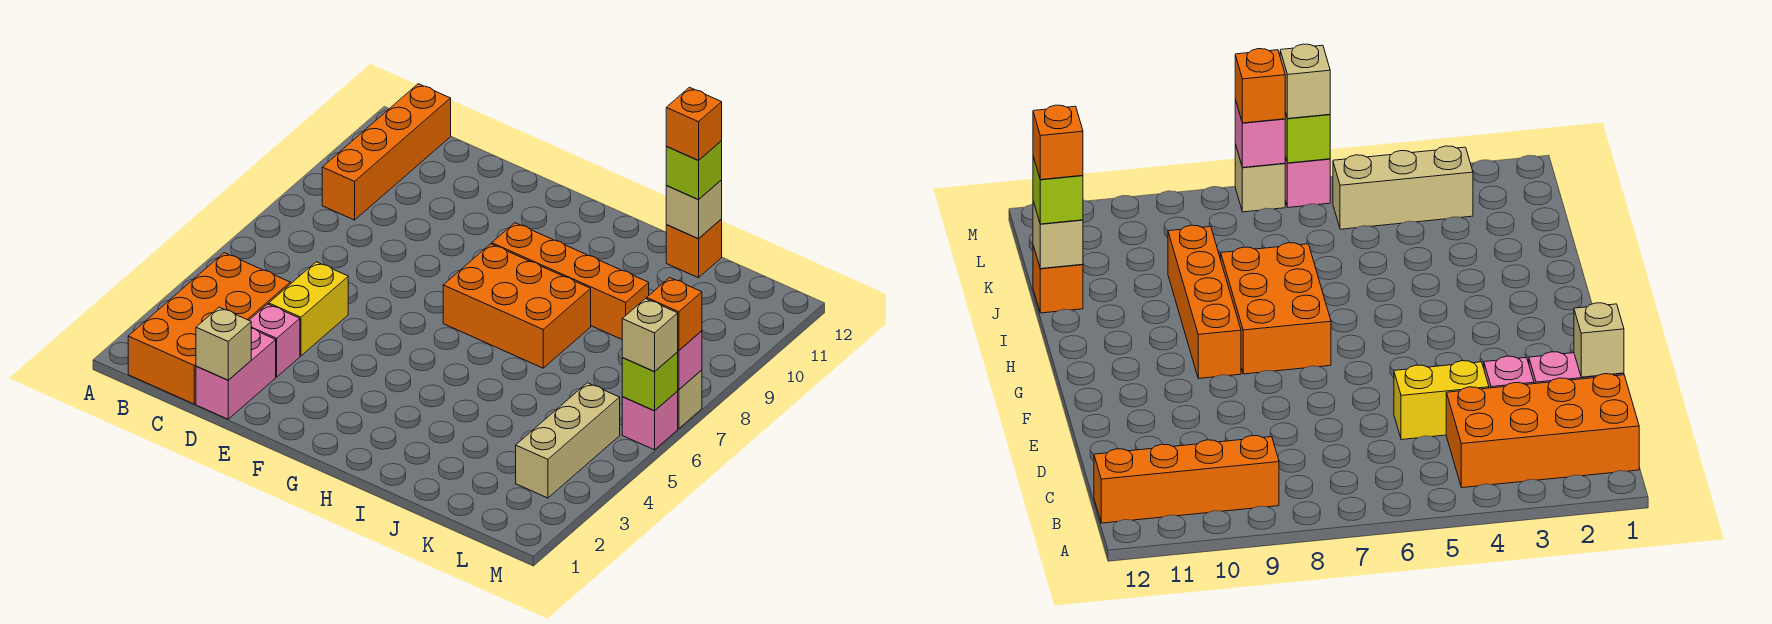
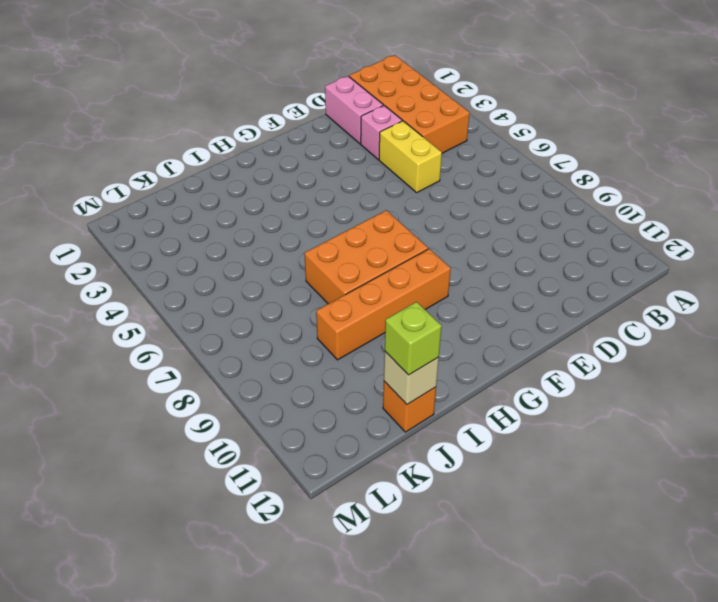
none -> orange brick B9:B12 level 1
none -> tan brick L3:L5 level 1
none -> pink brick M6 level 1

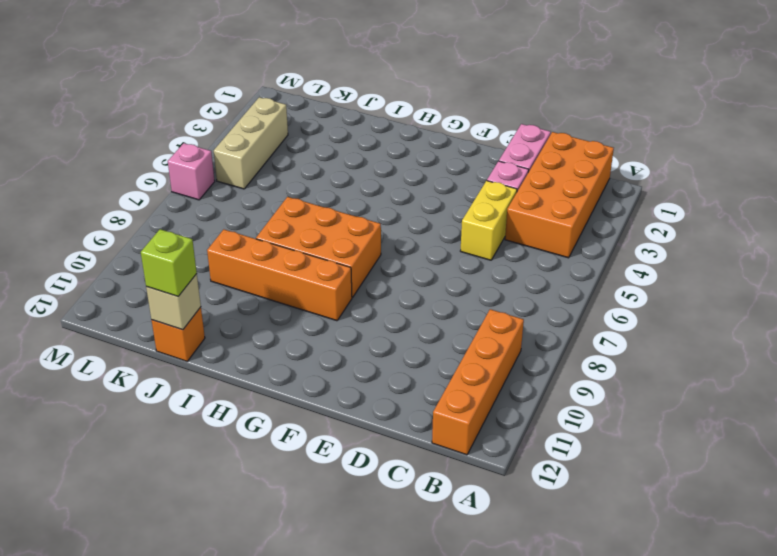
none -> tan brick M7 level 1
none -> tan brick D1 level 2
none -> lime brick M6 level 2

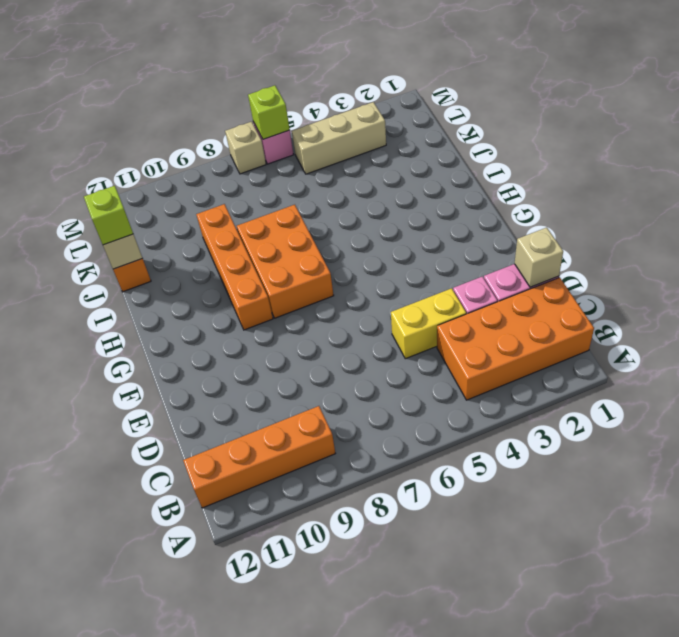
none -> pink brick M7 level 2
none -> tan brick M6 level 3
none -> orange brick M7 level 3

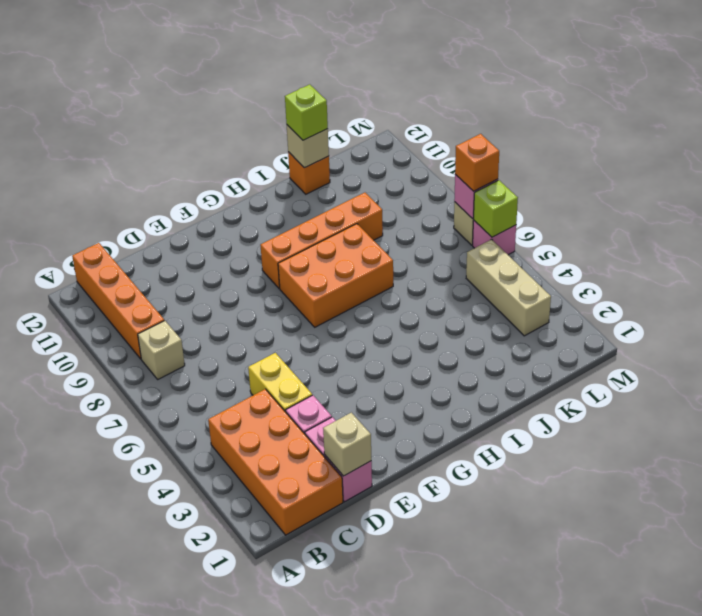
tan brick B8 level 1 -> tan brick M6 level 3
none -> orange brick J12 level 4

